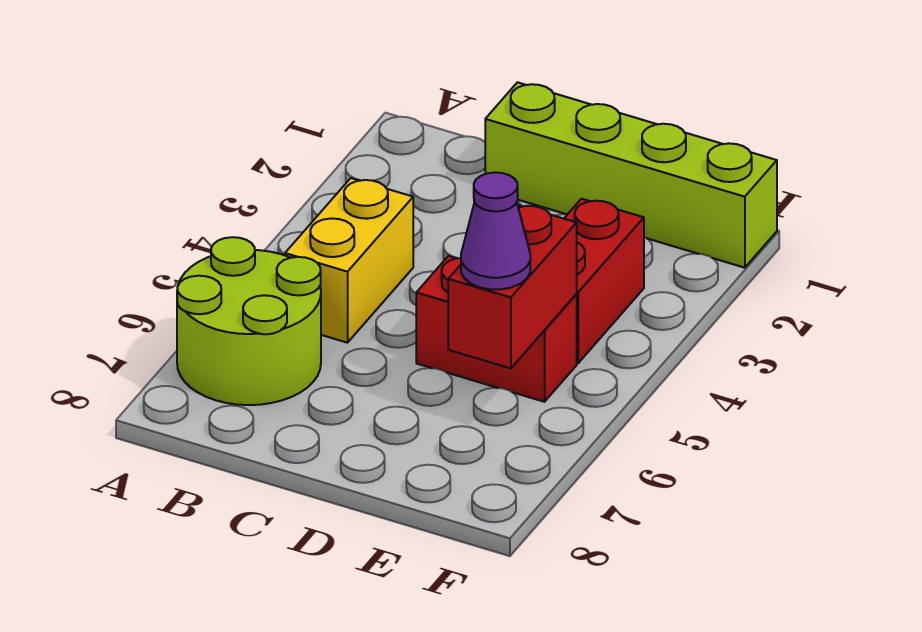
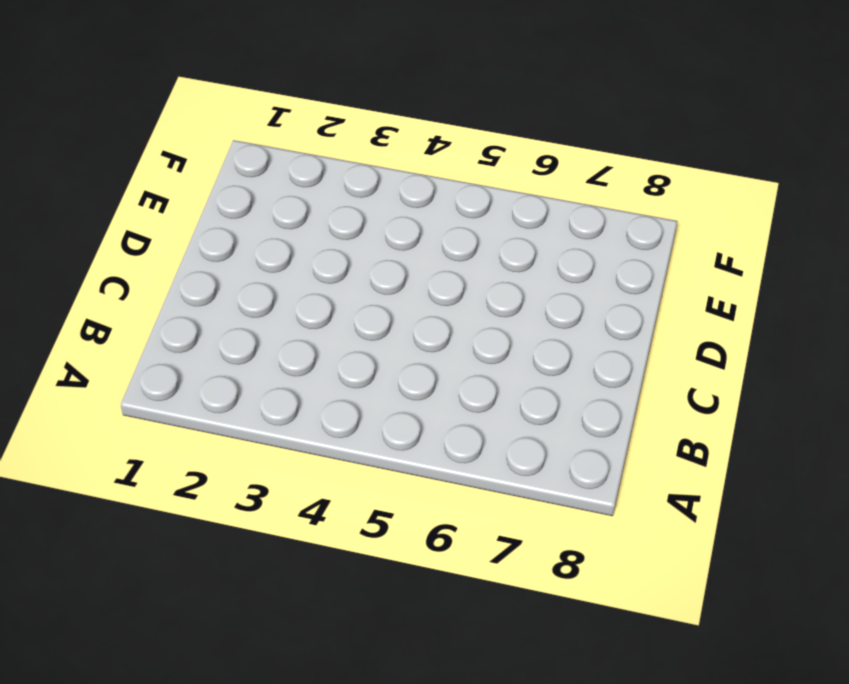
none -> lime round brick A6:B7 level 1
none -> yellow brick B4:B5 level 1

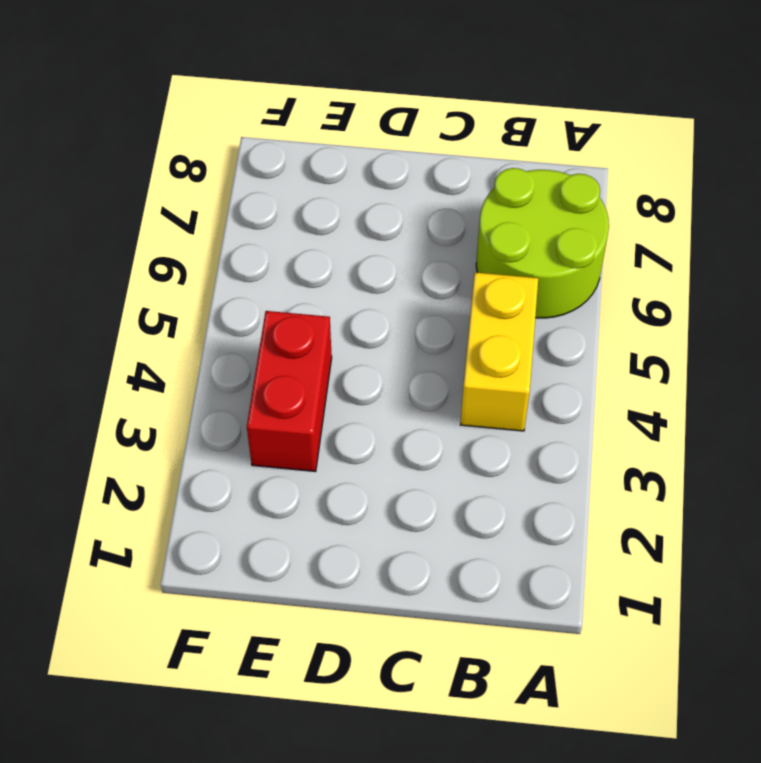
none -> lime brick C1:F1 level 1
none -> red brick D5:E5 level 1

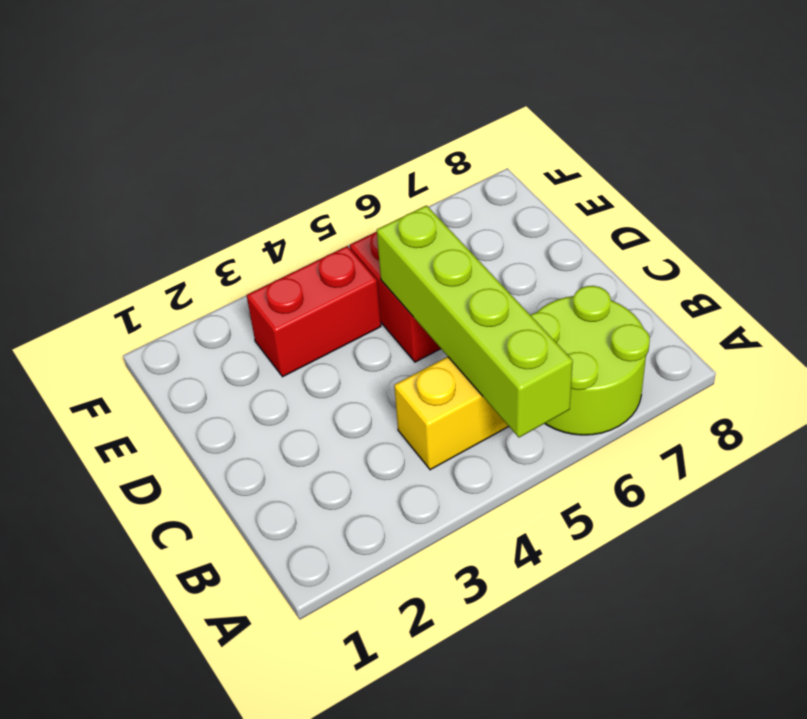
lime brick A5:D5 level 2 -> lime brick C1:F1 level 1
none -> red brick E5:E6 level 2
none -> purple cone E6 level 3

